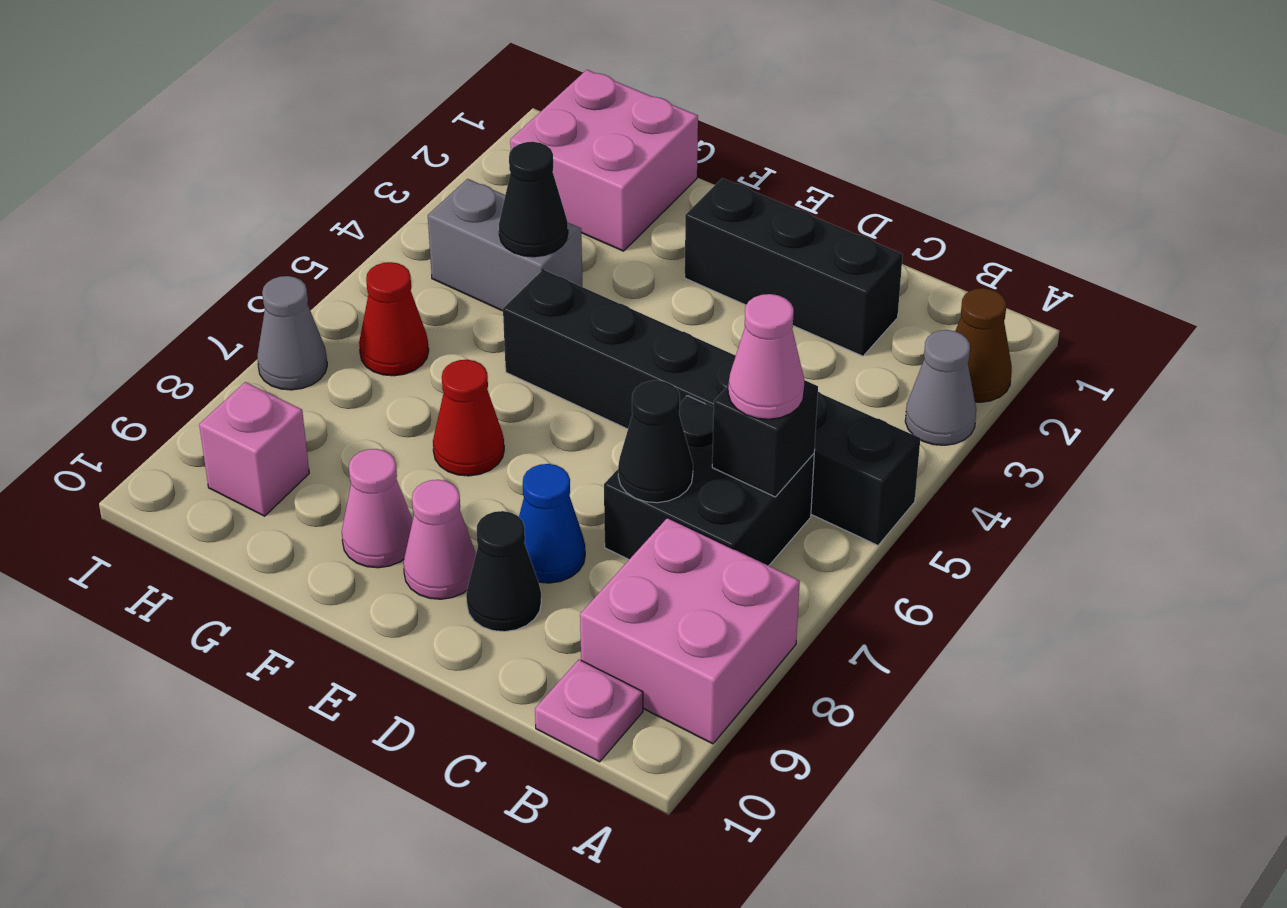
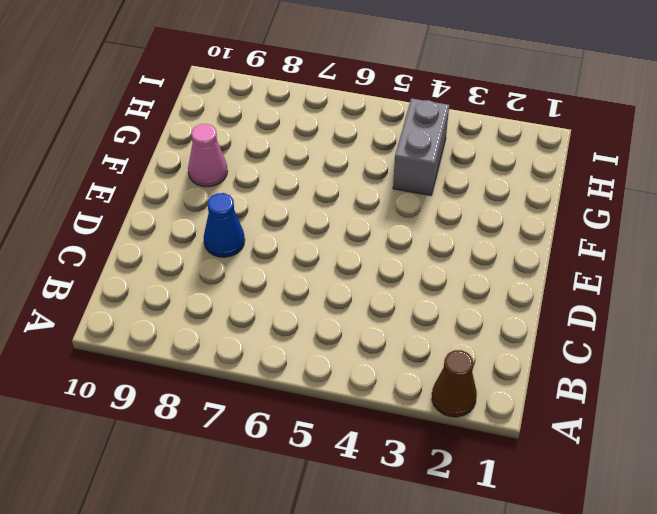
none -> grey cone A3 level 1
none -> black brick A5:F5 level 1
none -> pink brick A8:B9 level 1

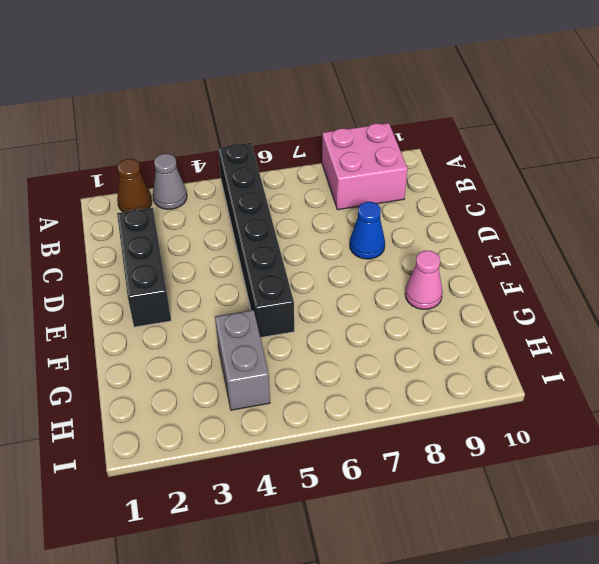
none -> black brick B6:C7 level 1
none -> pink plate B10 level 1
none -> black cone D9 level 1

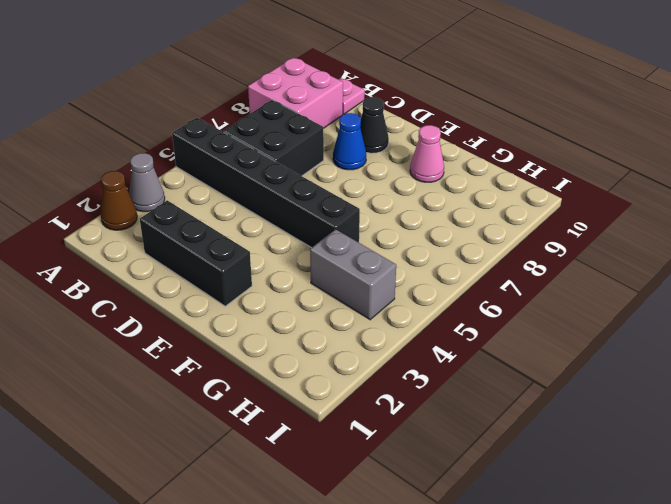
none -> pink cone E9 level 1
none -> red cone F7 level 1
none -> pink brick G1:H2 level 1

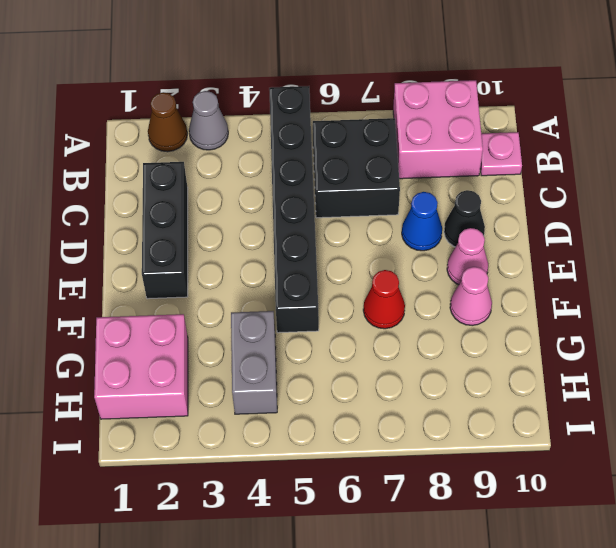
none -> red cone H6 level 1
none -> pink brick H9 level 1
none -> grey cone I7 level 1

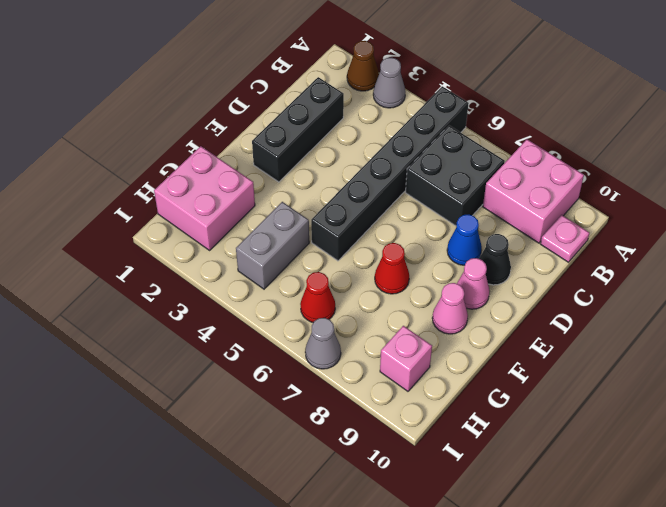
none -> black brick B6 level 2
none -> black cone C7 level 2
none -> black cone G4 level 2

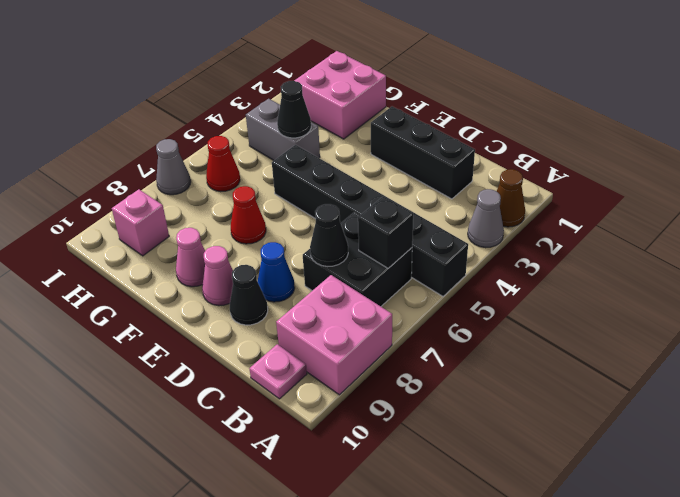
none -> pink cone B6 level 3

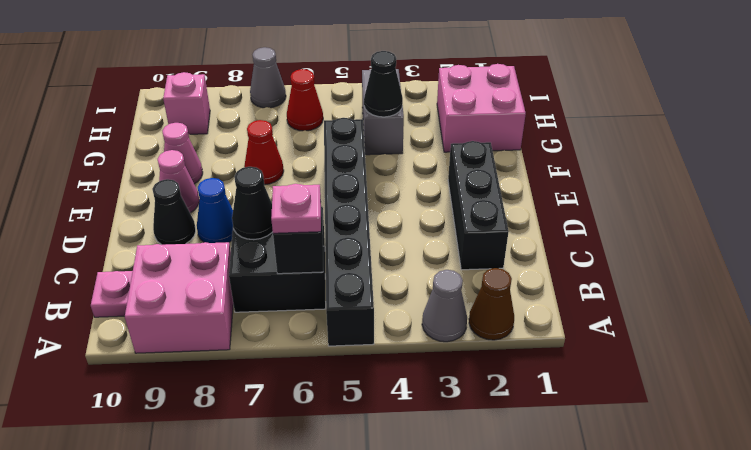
pink plate B6 level 3 -> pink cone B6 level 3

